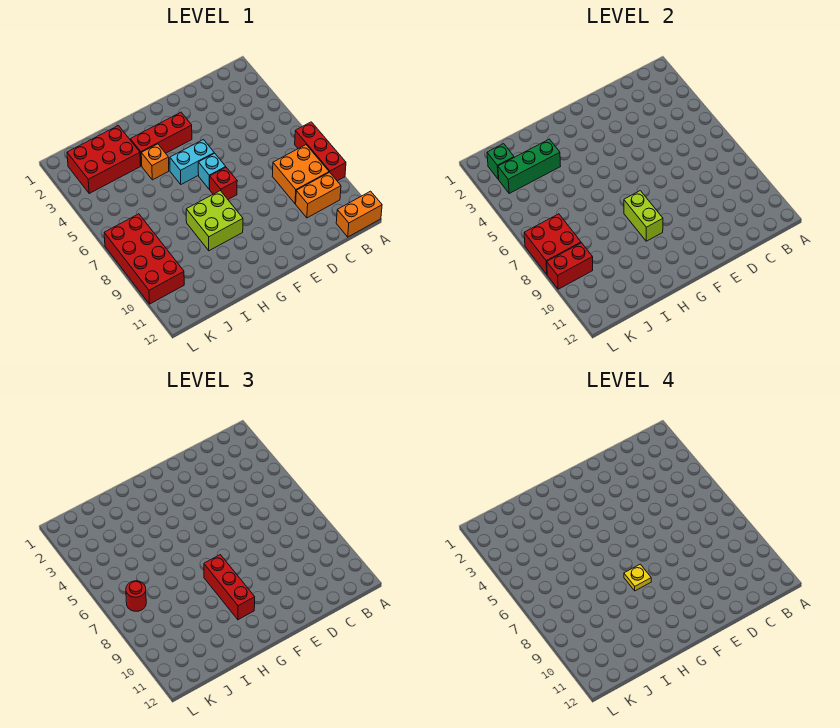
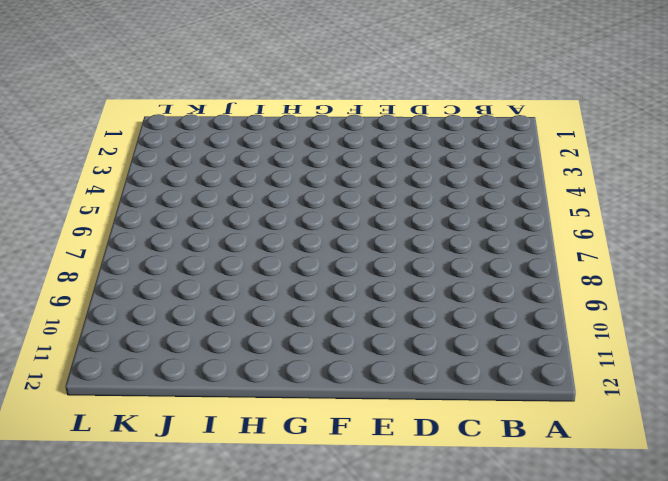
none -> red brick A7:A9 level 1
none -> orange brick A12:B12 level 1
none -> orange brick B8:C9 level 1

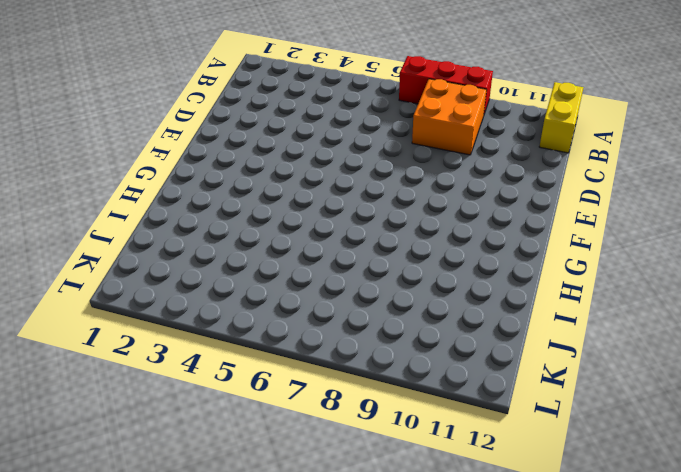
yellow brick A12:B12 level 1 -> orange brick A12:B12 level 1
none -> orange brick B10:C10 level 1
none -> red brick F3:H3 level 1
none -> cyan brick F5:G5 level 1

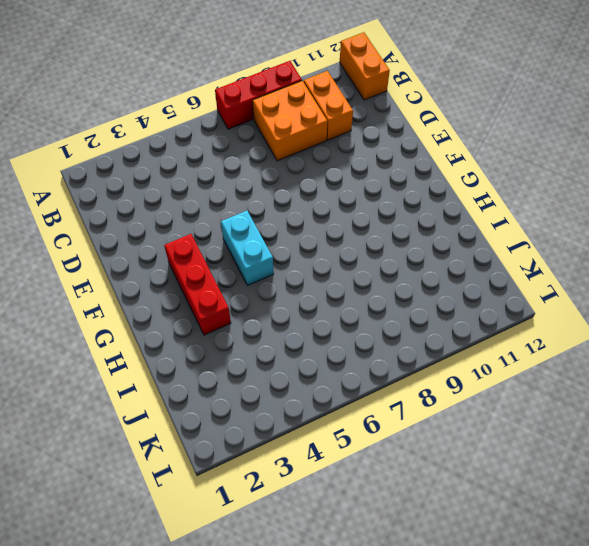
none -> cyan brick F6 level 1
none -> red brick F7 level 1
none -> lime brick G8:H9 level 1

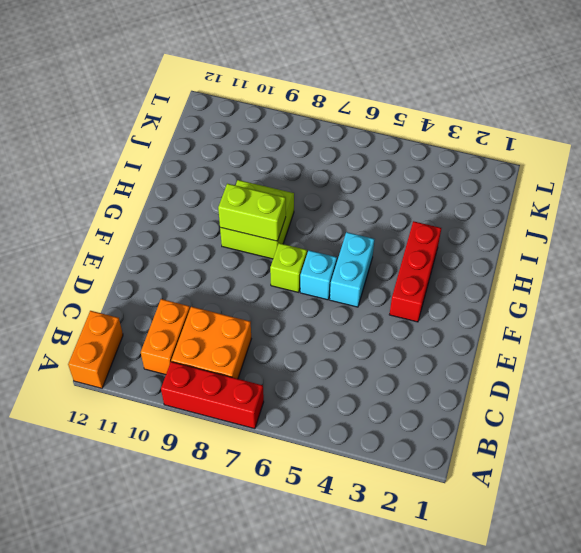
lime brick F7 level 1 -> red brick F7 level 1
none -> orange brick H4 level 1
none -> red brick I2:K3 level 1
none -> red brick K7:L10 level 1

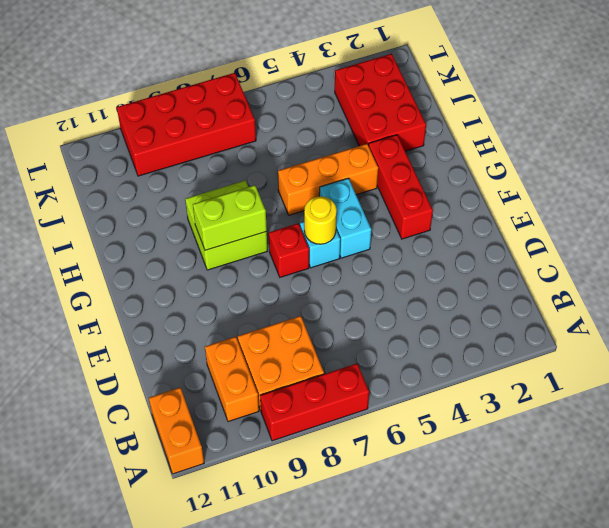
yellow round brick F6 level 2 -> none
orange brick H4:H6 level 1 -> orange brick H4 level 1
none -> green brick I3:K3 level 2
none -> green brick K2 level 2
none -> red brick K7:L8 level 2

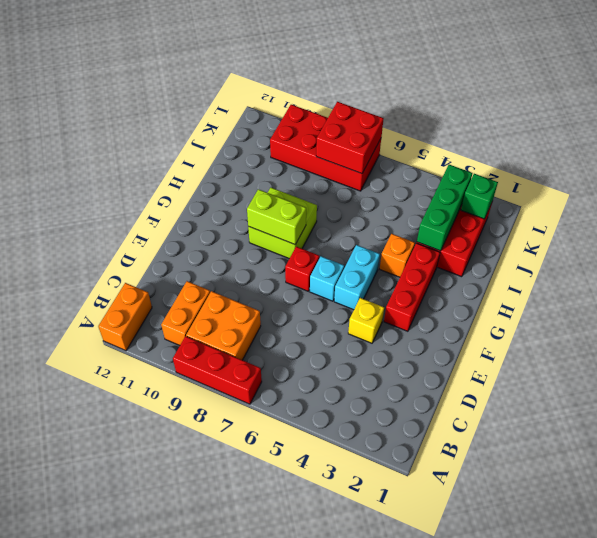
yellow brick E4 level 1 -> none
none -> red brick K9:L9 level 2
none -> red brick G8:G10 level 3
none -> red round brick K7 level 3

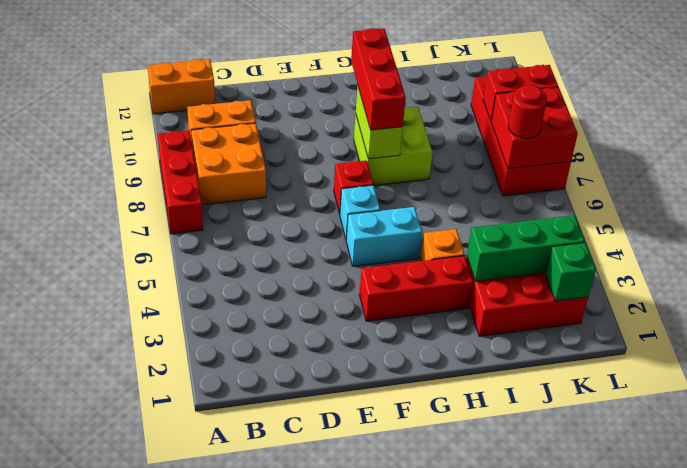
none -> yellow plate G8 level 4

